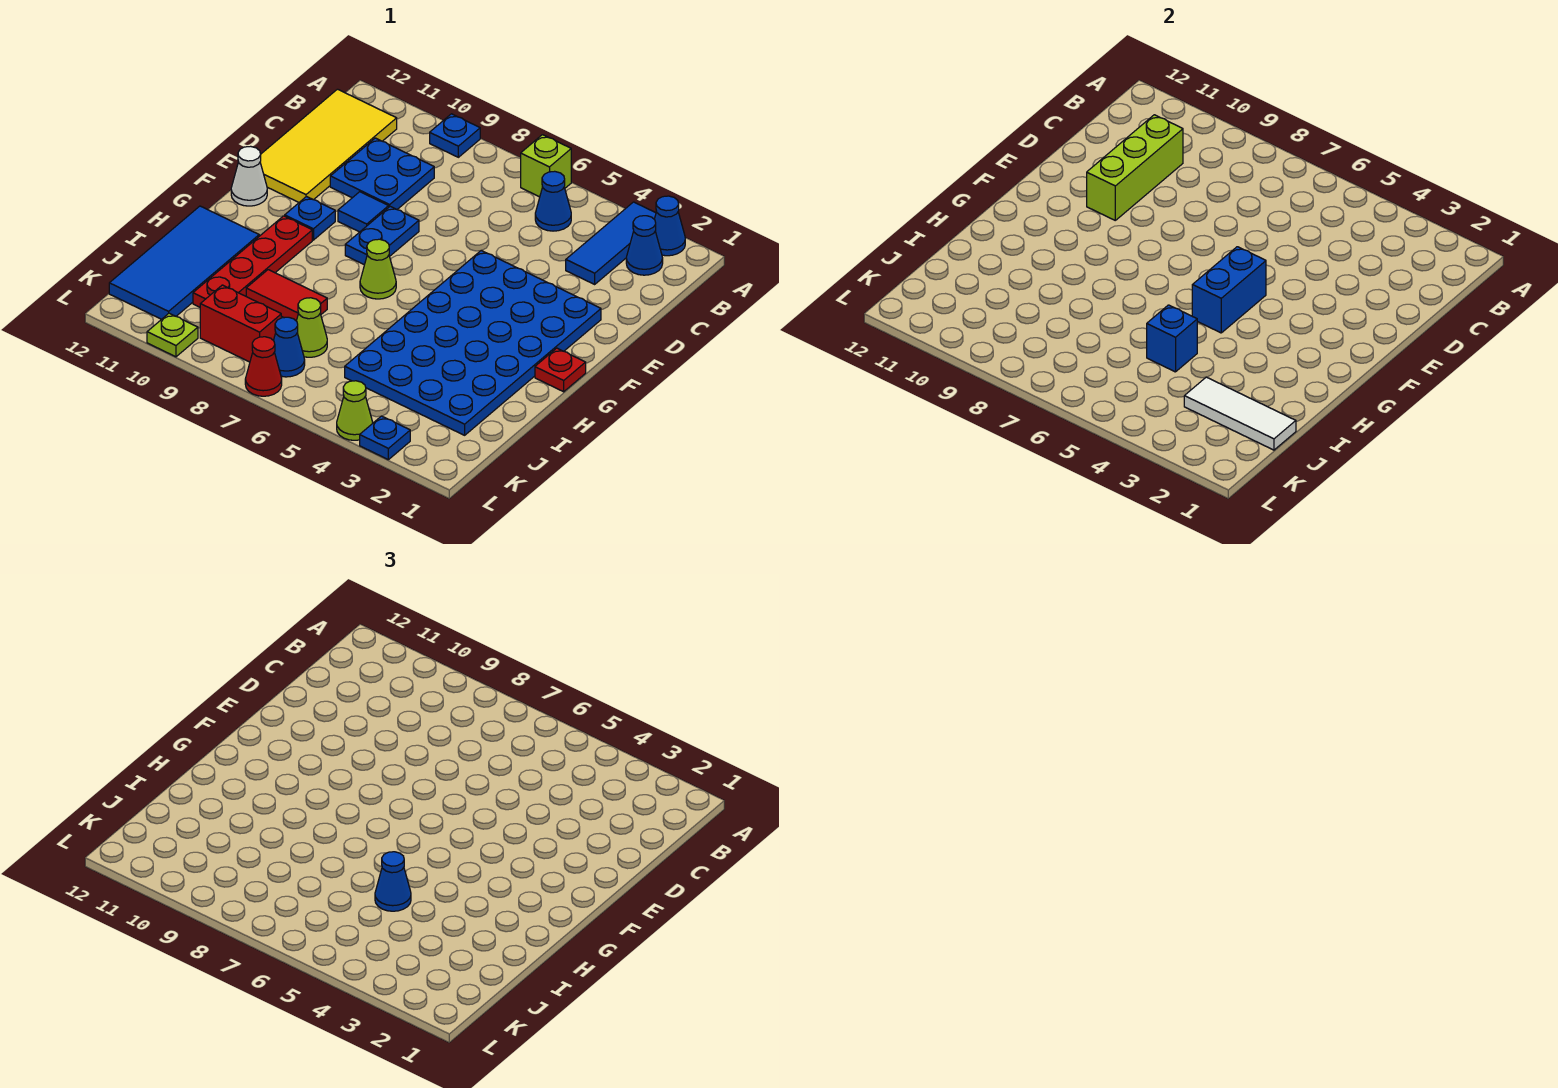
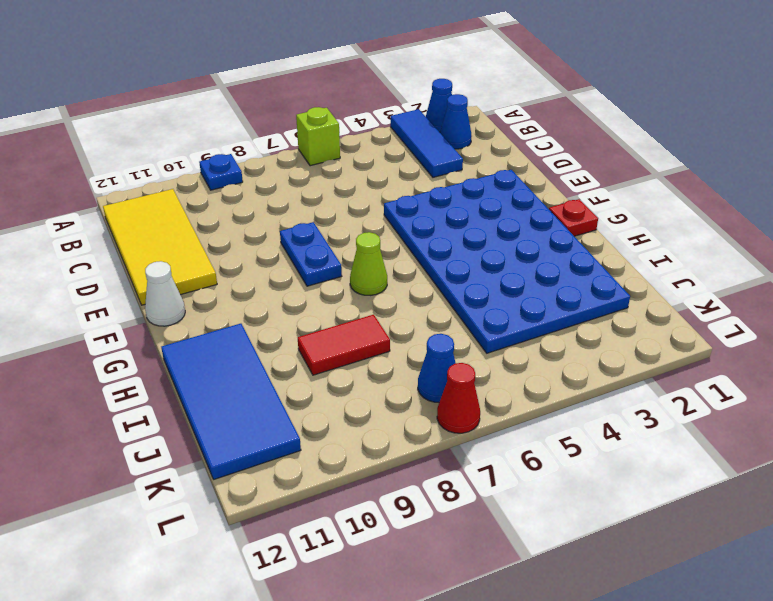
none -> blue cone B5 level 1
none -> blue plate C9:D10 level 1
none -> blue tile E9 level 1
none -> blue plate F10 level 1

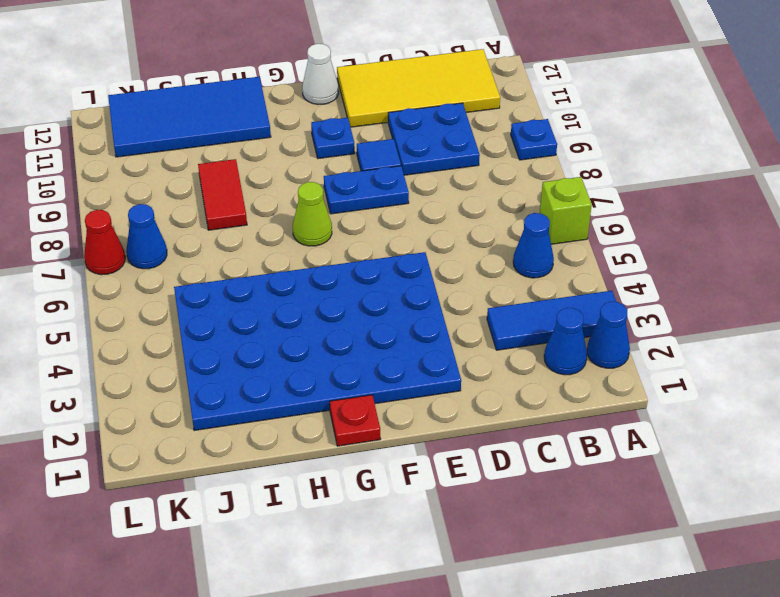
none -> red plate G10:J10 level 1
none -> lime cone J7 level 1
none -> red brick K8:K9 level 1
none -> blue plate L3 level 1

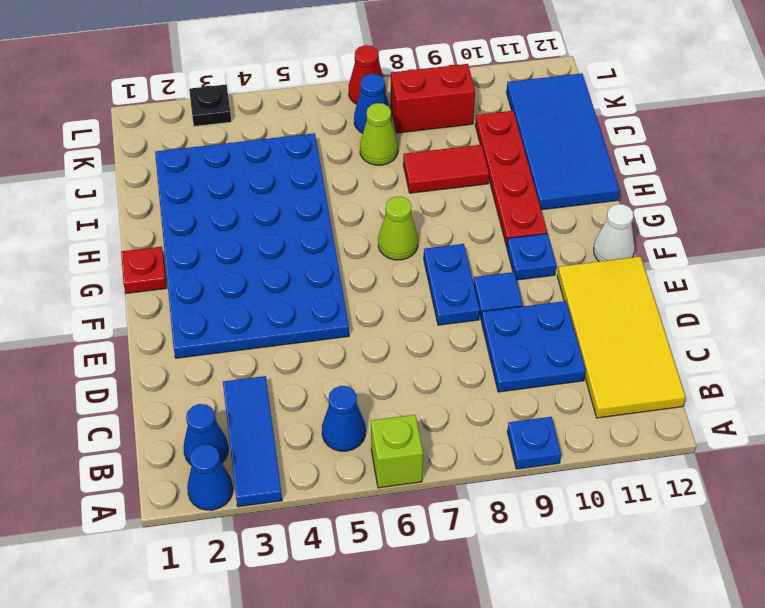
black plate L3 level 1 -> blue plate L3 level 1
none -> lime cone L4 level 1
none -> lime plate L10 level 1
none -> lime brick C10:E10 level 2
none -> blue brick F5:G5 level 2

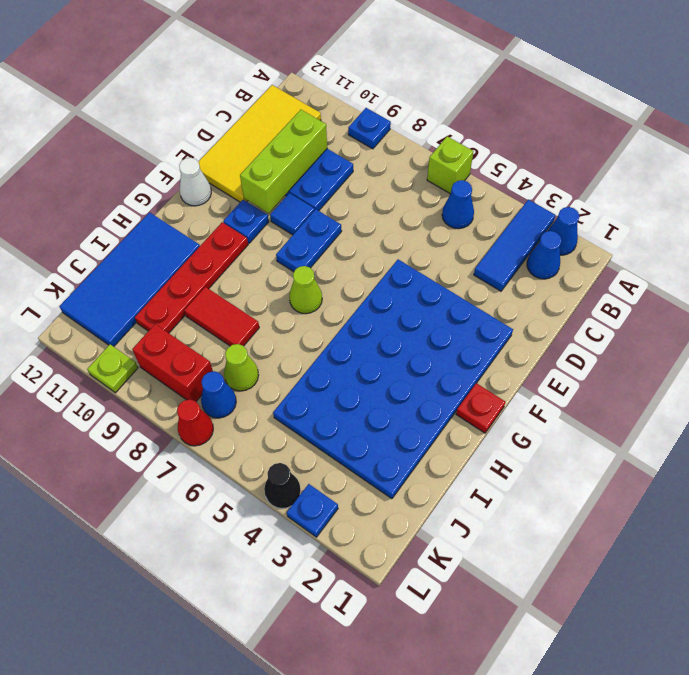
black cone L4 level 1 -> lime cone L4 level 1
none -> blue brick F5:G5 level 2
none -> blue brick I5 level 2
none -> white tile J1:J3 level 2
none -> blue cone I5 level 3

